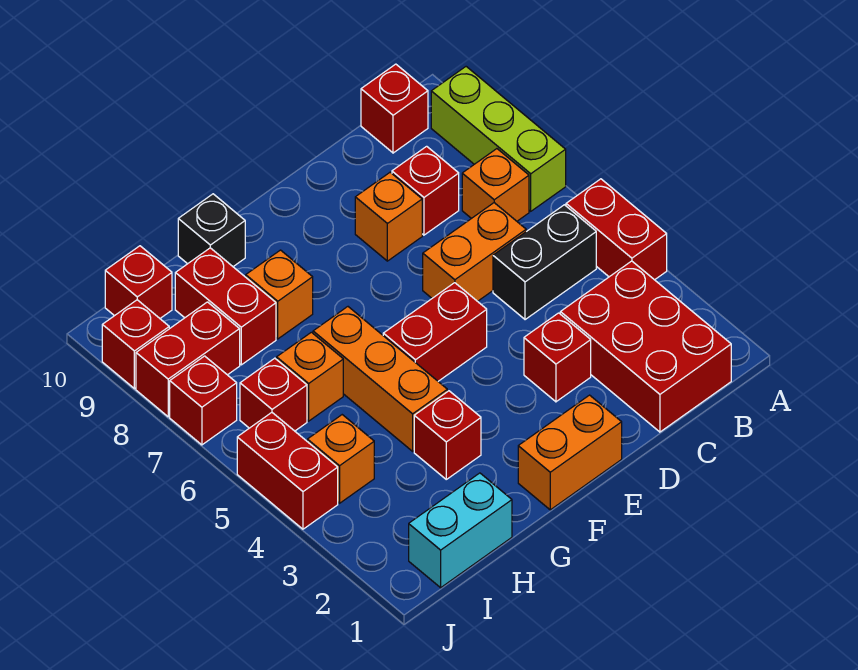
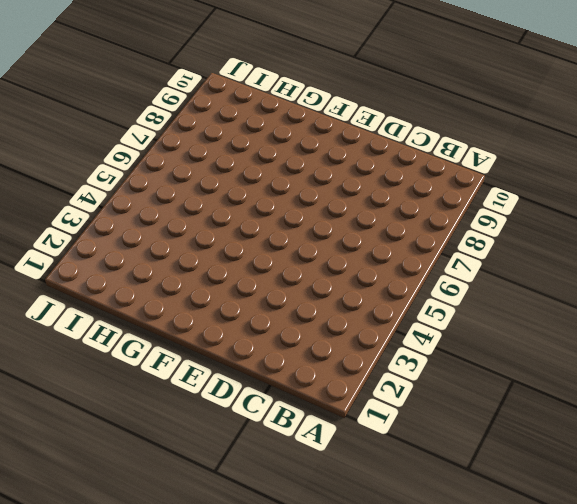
none -> red brick A4:A5 level 1
none -> lime brick A7:A9 level 1
none -> red brick B1:C3 level 1

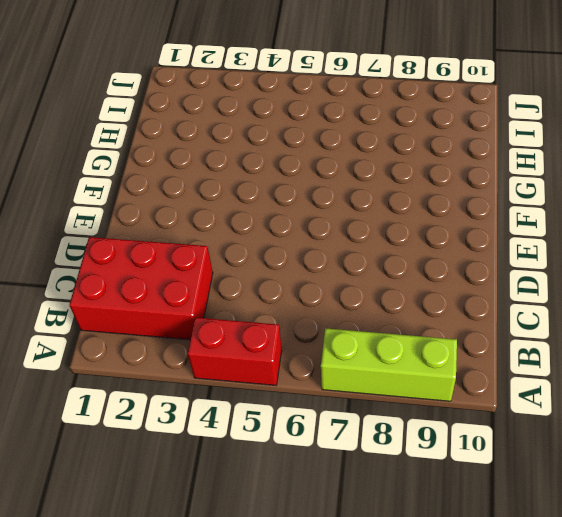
none -> black brick B5:C5 level 1
none -> orange brick B7 level 1
none -> red brick B10 level 1

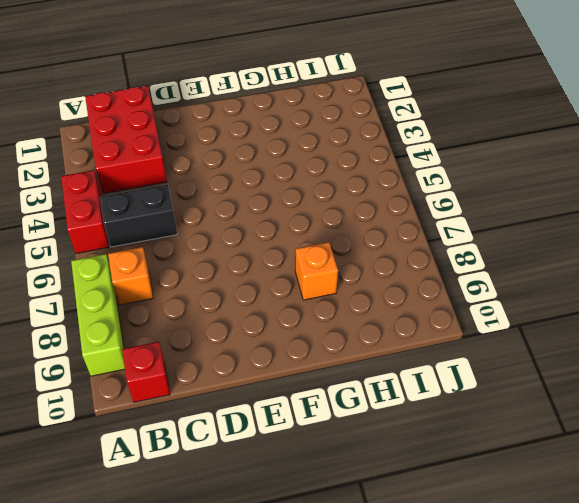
none -> orange brick C6:D6 level 1
none -> red brick C8 level 1
none -> red brick D3 level 1

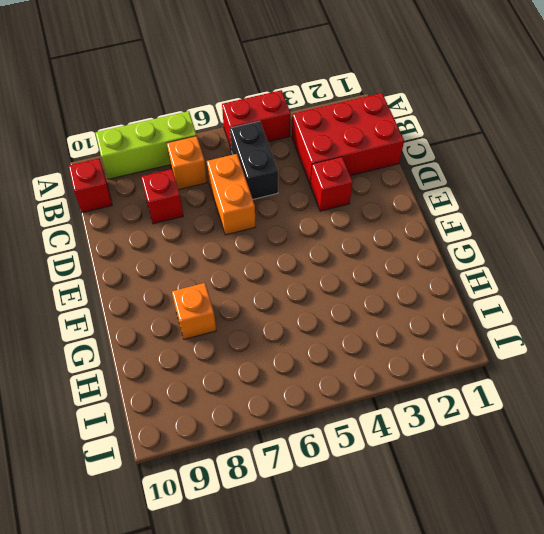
none -> orange brick D8 level 1
none -> orange brick E1:F1 level 1
none -> red brick E5:F5 level 1

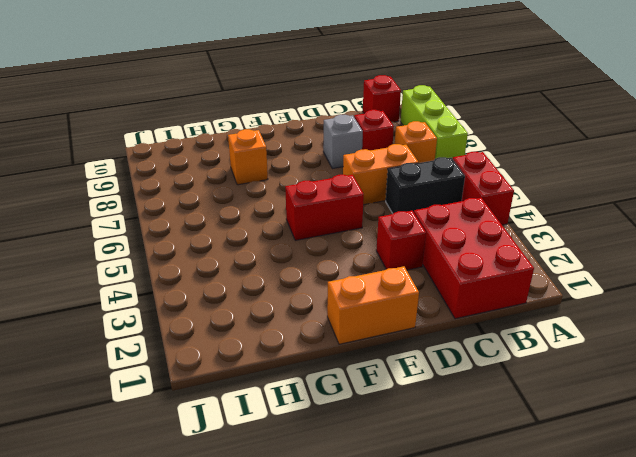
grey brick D8 level 1 -> orange brick D8 level 1
none -> red brick G3 level 1
none -> orange brick G4:G6 level 1
none -> black brick G10 level 1

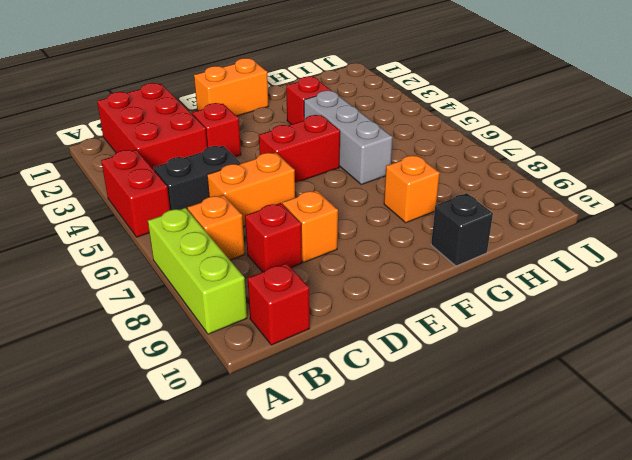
grey brick G4:G6 level 1 -> orange brick G4:G6 level 1
none -> cyan brick H1:I1 level 1
none -> orange brick H6 level 1
none -> red brick H8:H9 level 1

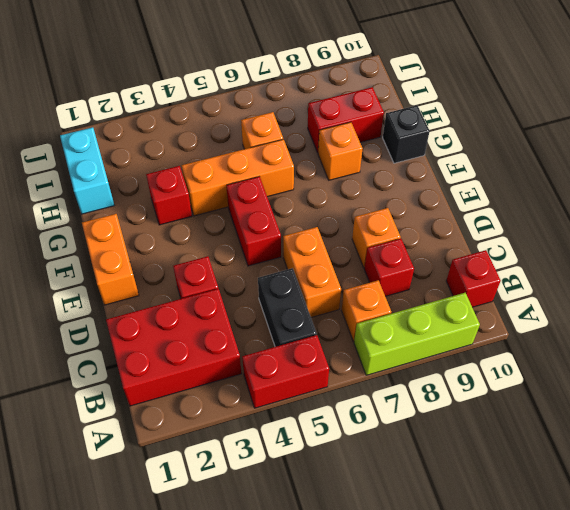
none -> orange brick I4 level 1
none -> red brick I6 level 1
none -> red brick I8:J8 level 1

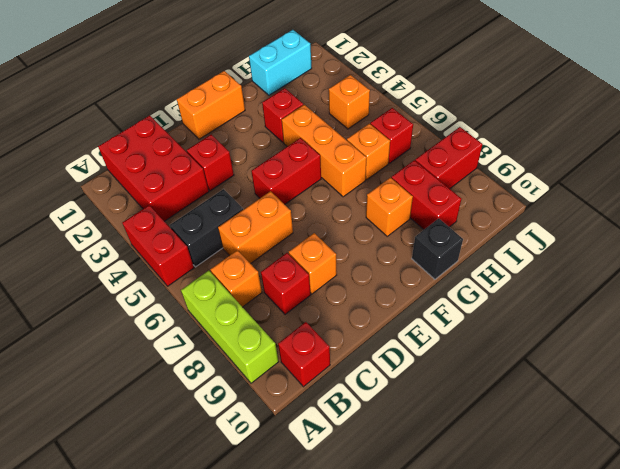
none -> red brick I10 level 1
none -> red brick J4:J5 level 1
none -> red brick J7 level 1

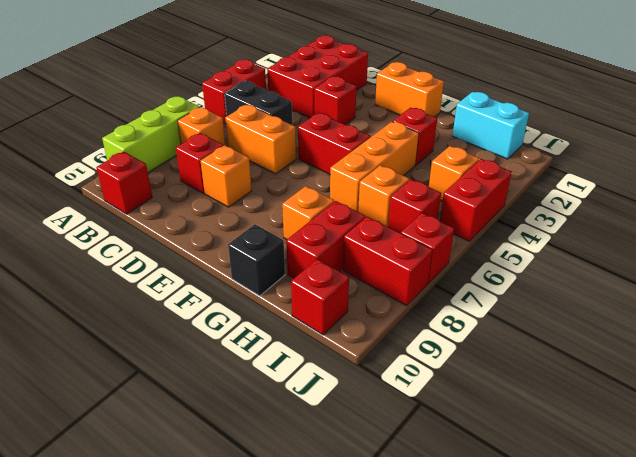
none -> red brick J9 level 1

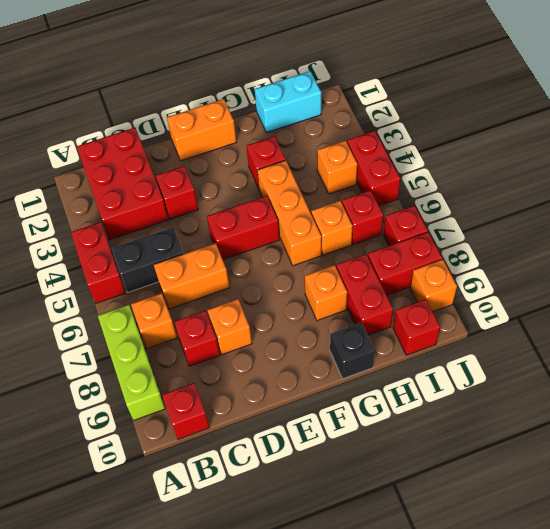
orange brick J9 level 1 -> red brick J9 level 1

